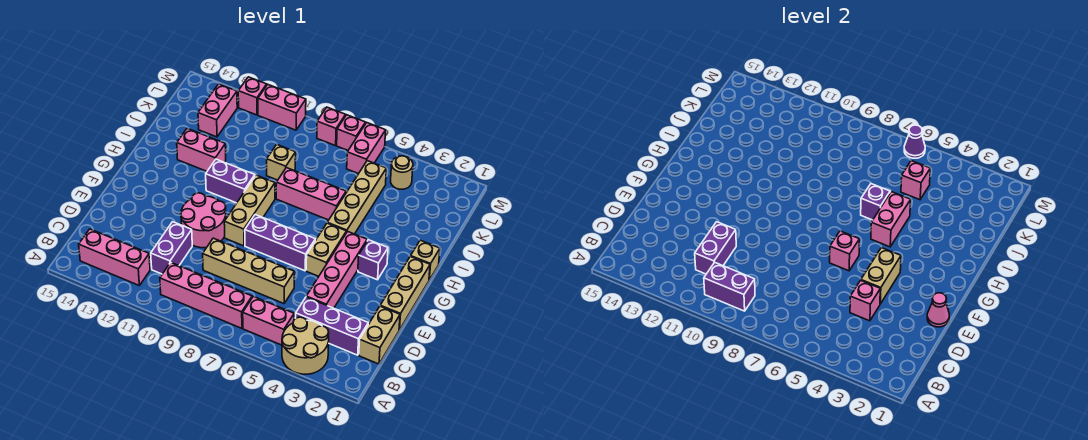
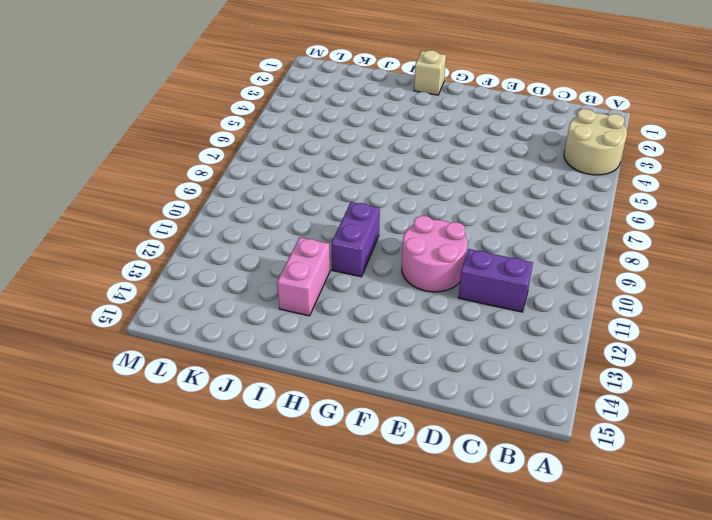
none -> pink brick B5:B6 level 1
none -> pink brick B7:B10 level 1
none -> pink brick B12:B14 level 1
none -> tan brick C1:D1 level 1

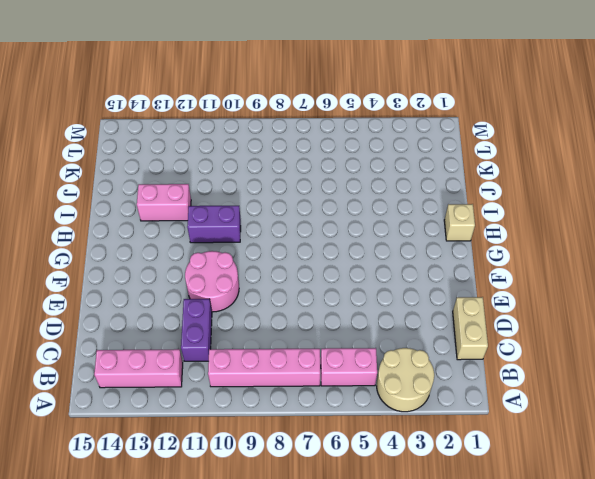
none -> purple brick C2:C4 level 1
none -> pink brick D4:G4 level 1
none -> tan brick D6:D9 level 1
none -> tan brick E1:G1 level 1

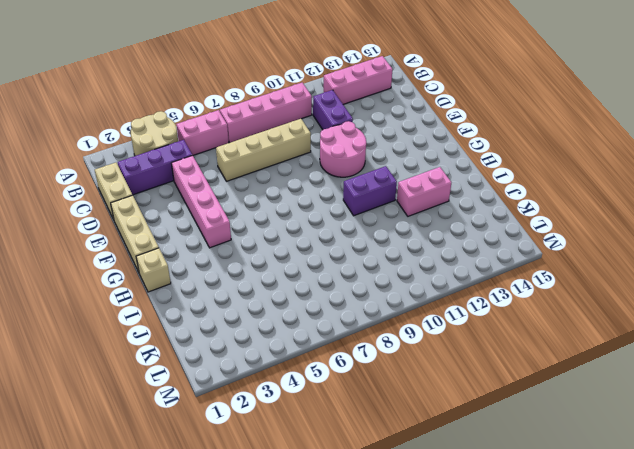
none -> tan brick F5:G5 level 1
none -> purple brick F6:F8 level 1
none -> tan brick F9:H9 level 1
none -> purple brick G3 level 1

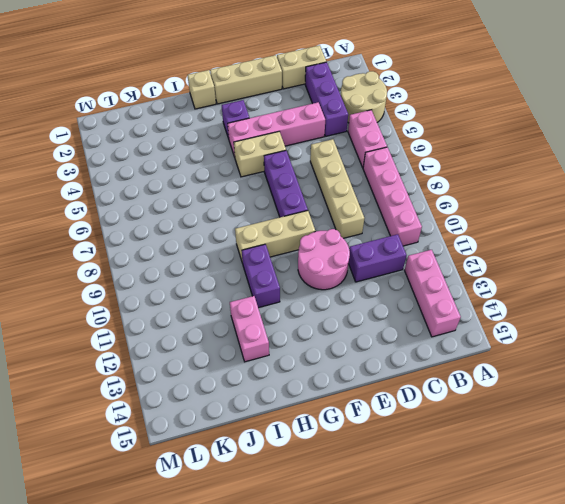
none -> tan brick H5:K5 level 1
none -> pink brick I6:I8 level 1
none -> tan brick J9 level 1
none -> pink brick K13:L13 level 1

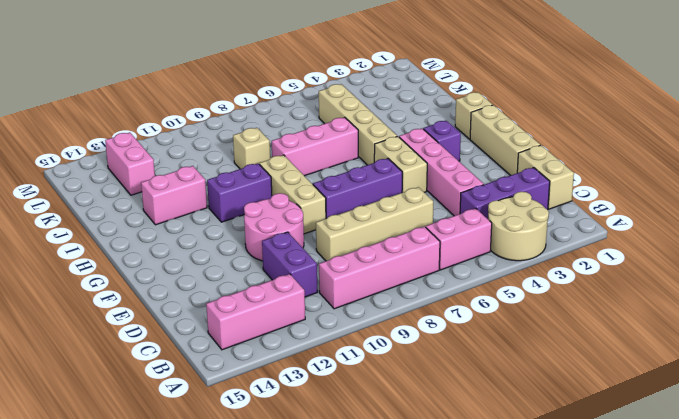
none -> tan round brick L4 level 1
none -> pink brick L6:M6 level 1
none -> pink brick M7 level 1
none -> pink brick M8 level 1

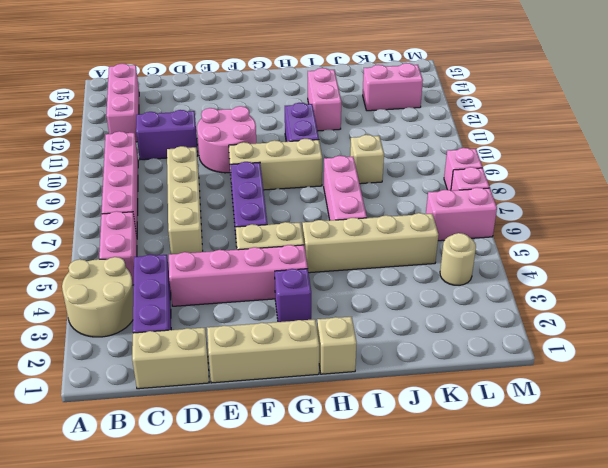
none -> pink brick M10:M11 level 1
none -> pink brick M12 level 1
none -> purple brick B9:B10 level 2
none -> purple brick C11:D11 level 2

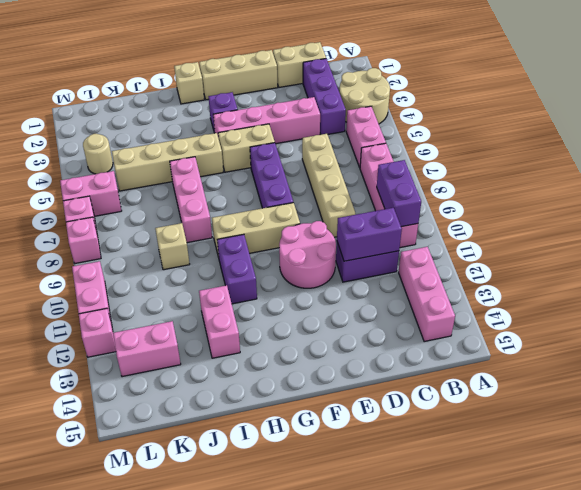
none -> pink brick D4 level 2
none -> pink cone E1 level 2
none -> tan brick E4:F4 level 2
none -> pink brick F6 level 2

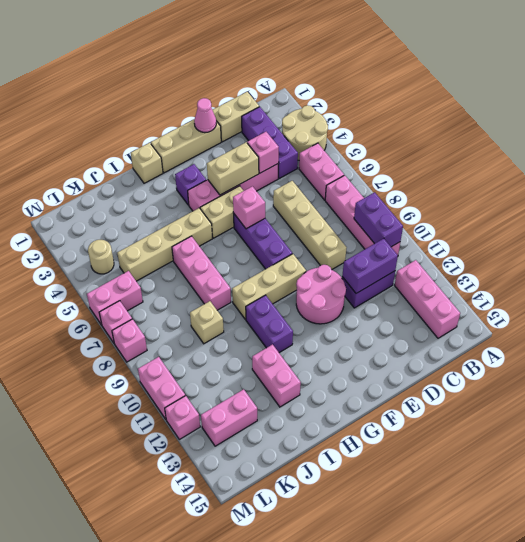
none -> pink brick H5:I5 level 2
none -> purple brick I6 level 2
none -> pink brick K5 level 2
none -> purple cone M6 level 2

